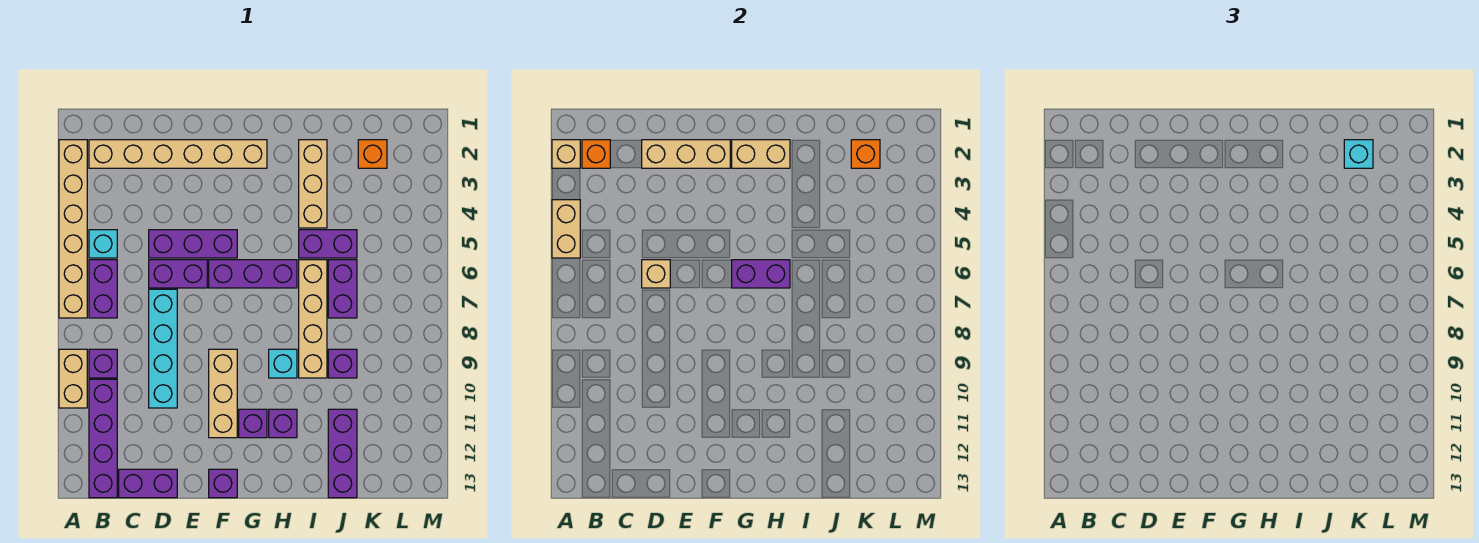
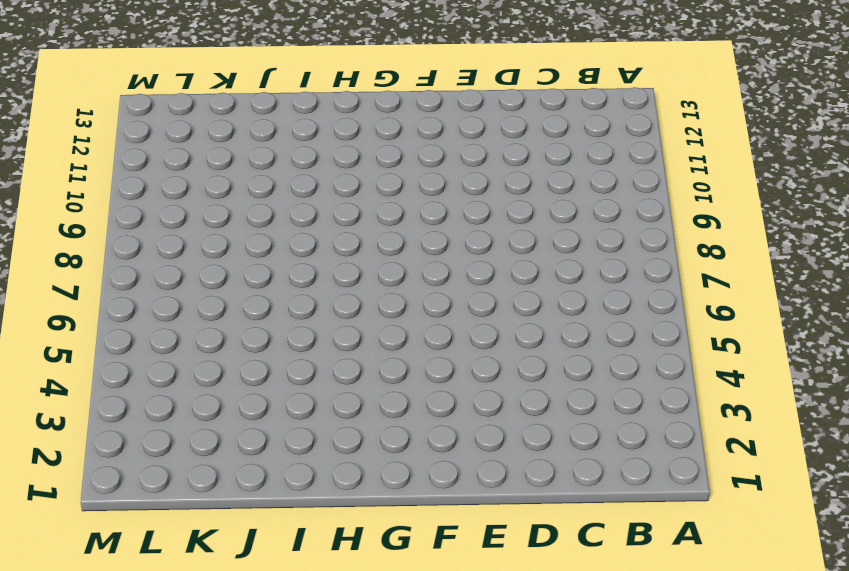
none -> tan brick A2:A7 level 1
none -> tan brick A9:A10 level 1
none -> tan brick B2:G2 level 1
none -> cyan brick B5 level 1

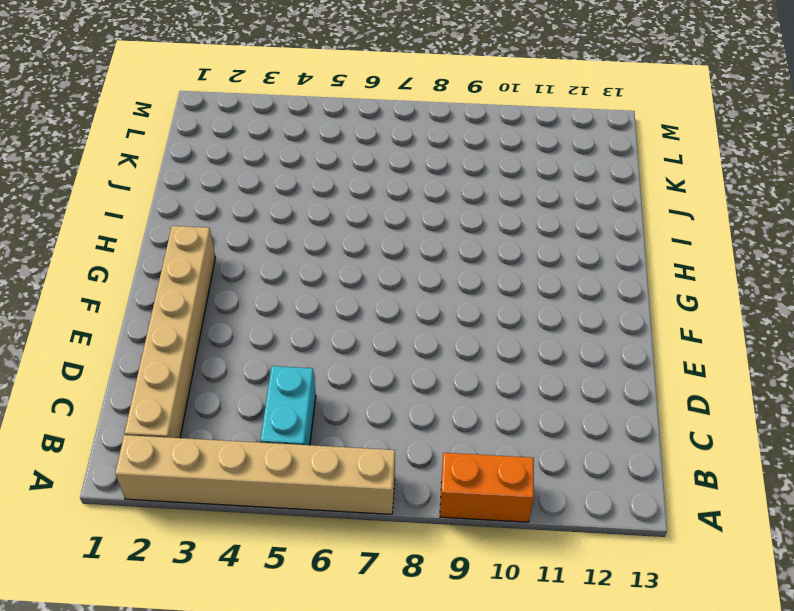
orange brick A9:A10 level 1 -> tan brick A9:A10 level 1
cyan brick B5:C5 level 1 -> cyan brick B5 level 1
none -> purple brick B6:B7 level 1
none -> purple brick B9 level 1
none -> purple brick B10:B13 level 1
none -> purple brick C13:D13 level 1

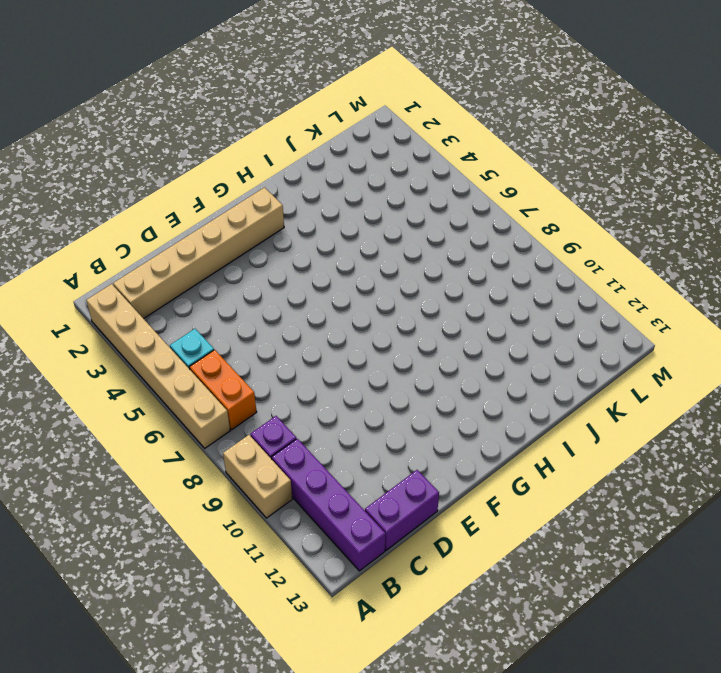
orange brick B6:B7 level 1 -> purple brick B6:B7 level 1
none -> purple brick D5:F5 level 1
none -> purple brick D6:E6 level 1
none -> cyan brick D7:D10 level 1
none -> purple brick F6:H6 level 1

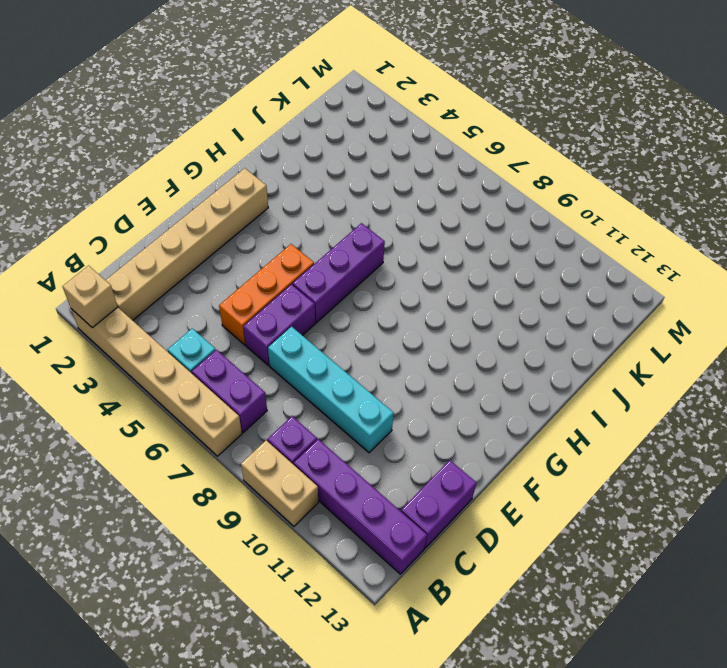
orange brick D5:F5 level 1 -> purple brick D5:F5 level 1
none -> tan brick F9:F11 level 1
none -> purple brick F13 level 1
none -> purple brick G11 level 1
none -> cyan brick H9 level 1

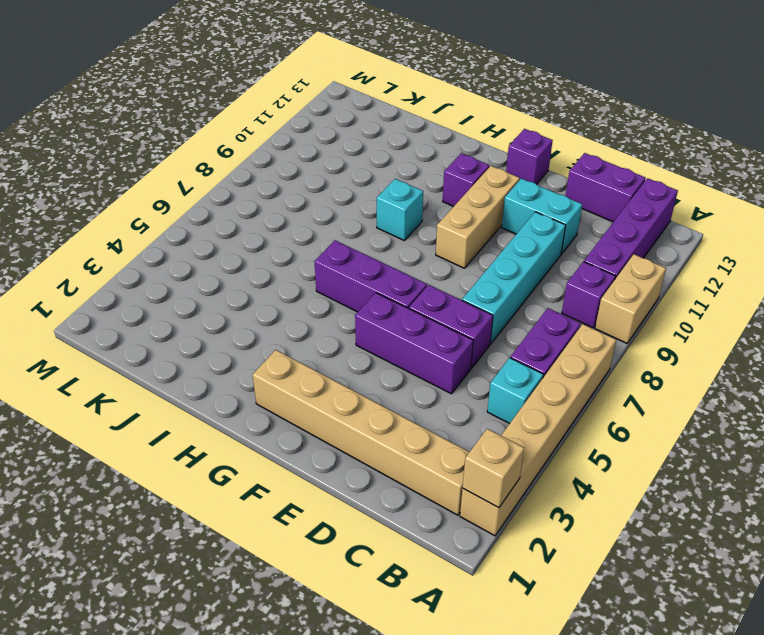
cyan brick D11:E11 level 1 -> none
none -> purple brick H11 level 1
none -> tan brick I2:I4 level 1
none -> purple brick I5:J5 level 1
none -> tan brick I6:I9 level 1

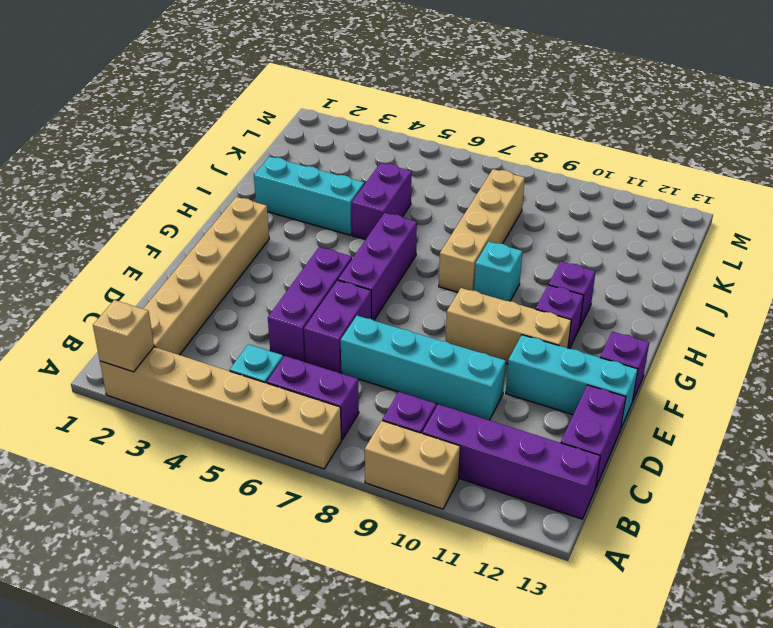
cyan brick E11:E13 level 1 -> none
tan brick H8:K8 level 1 -> tan brick I6:I9 level 1
cyan brick I2:I4 level 1 -> tan brick I2:I4 level 1
none -> purple brick J6:J7 level 1
none -> purple brick J9 level 1
none -> purple brick J11:J13 level 1
none -> orange brick K2 level 1

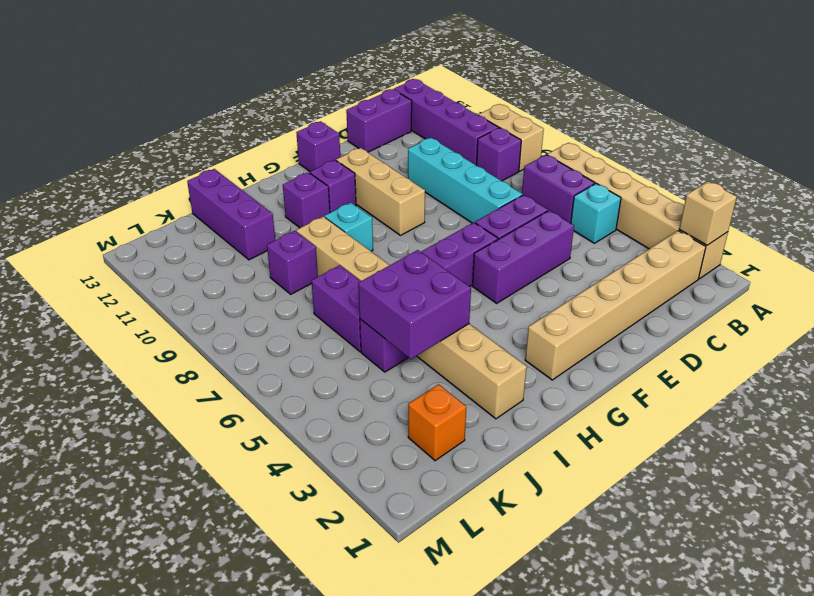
purple brick I4:J5 level 2 -> none
none -> tan brick A4:A5 level 2
none -> orange brick B2 level 2
none -> tan brick D2:F2 level 2
none -> tan brick D6 level 2

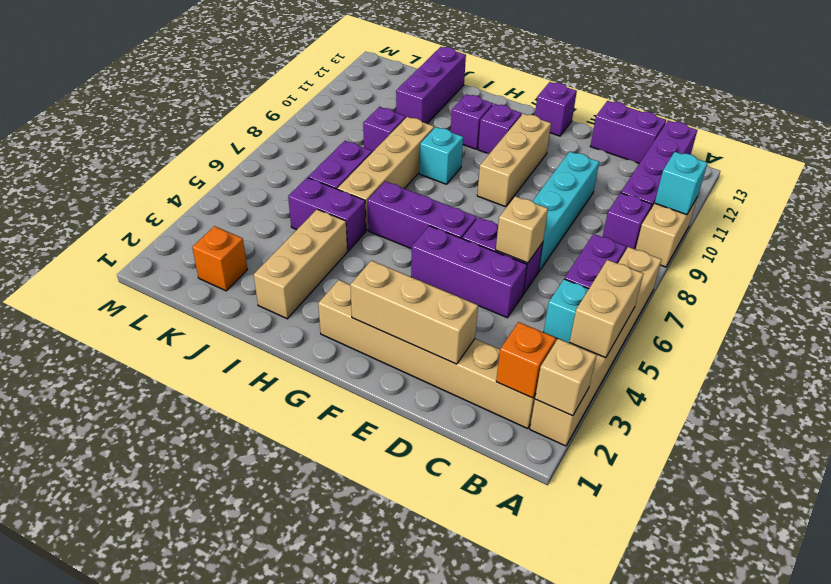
cyan brick A10 level 2 -> cyan brick K2 level 3
none -> tan brick G2:H2 level 2
none -> purple brick G6:H6 level 2
none -> orange brick K2 level 2

